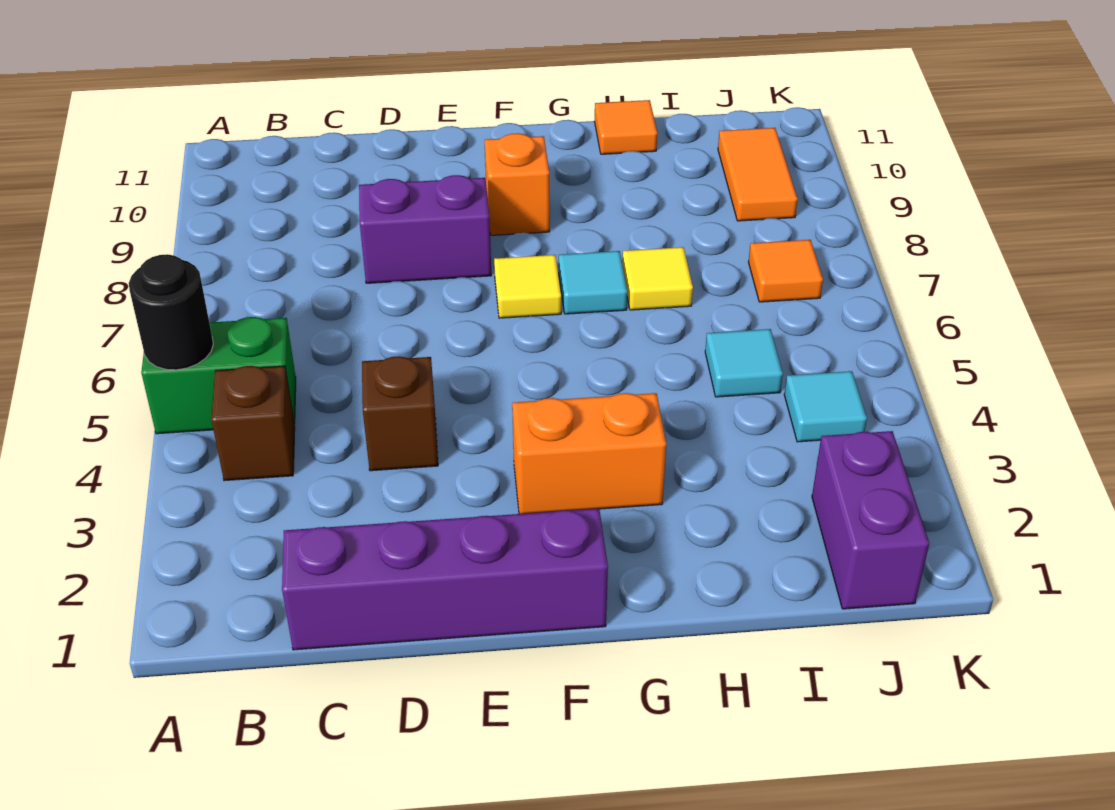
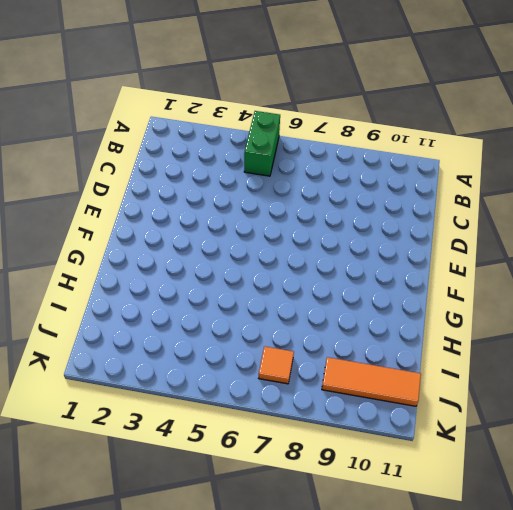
orange tile J9:J11 level 1 -> orange tile J9:J10 level 1
none -> brown brick B4 level 1
none -> purple brick C1:F1 level 1
none -> brown brick D4 level 1

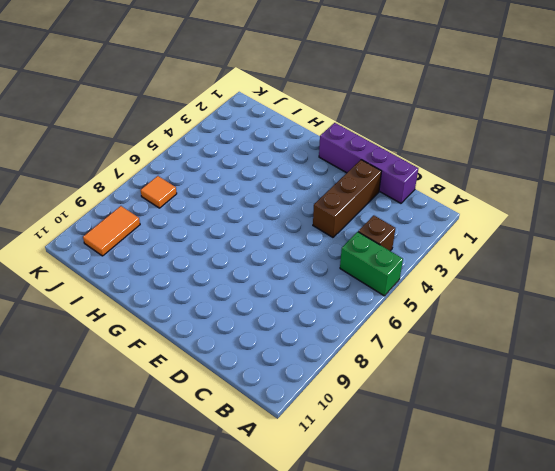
brown brick D2:D4 level 1 -> brown brick D4 level 1
none -> purple brick D8:E8 level 1
none -> orange brick F3:G3 level 1
none -> yellow tile F7 level 1

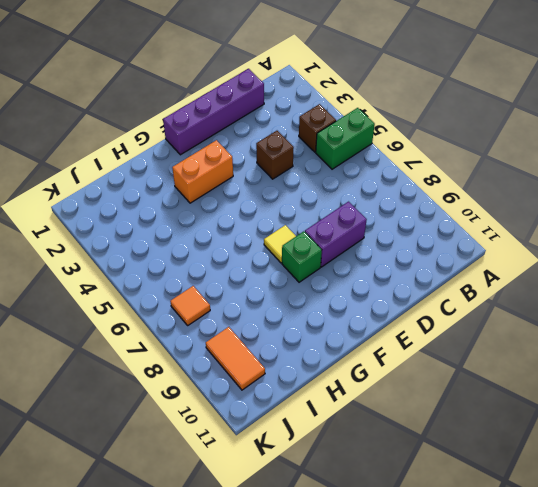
green brick F8 level 1 -> none
none -> orange brick F9 level 1
none -> cyan tile G7 level 1
none -> yellow tile H7 level 1

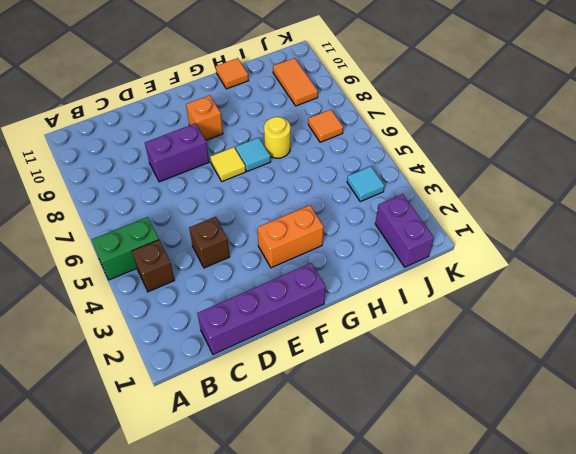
yellow round brick H7 level 1 -> yellow tile H7 level 1
none -> cyan tile I5 level 1
none -> black round brick A5 level 2

